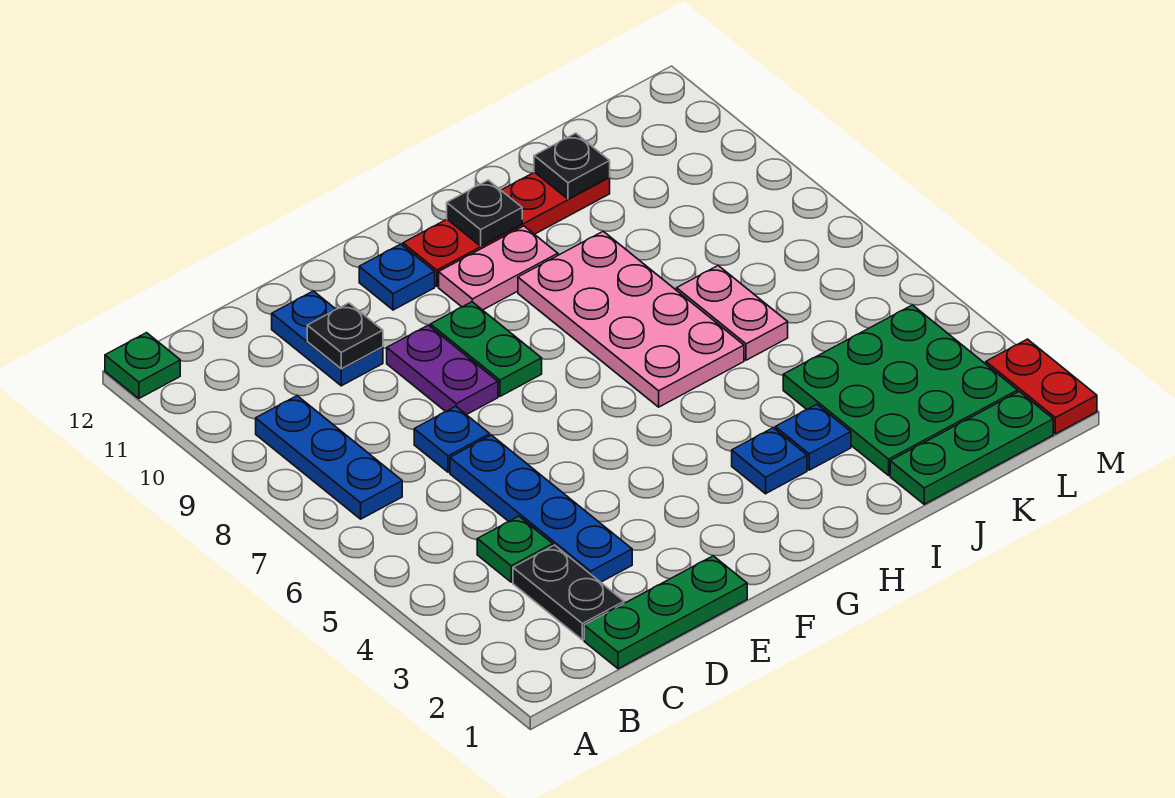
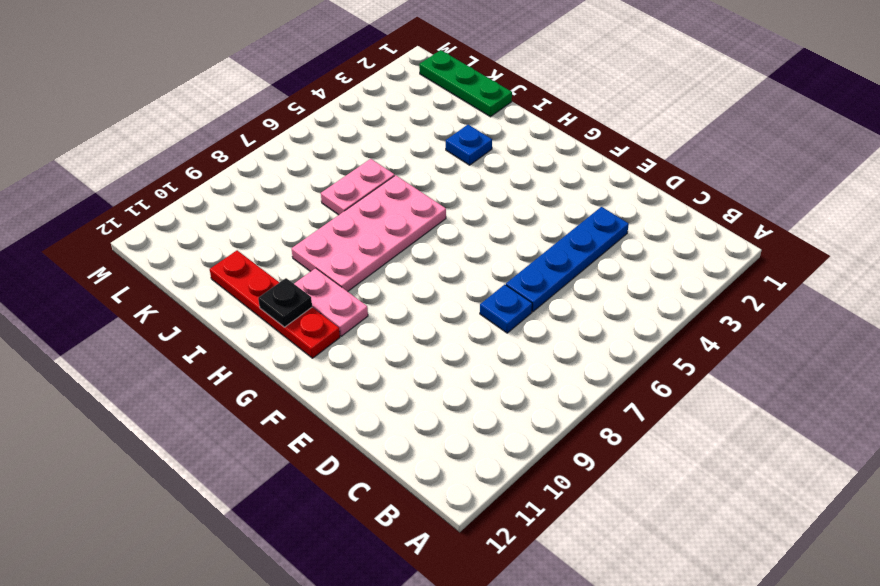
none -> green plate A12 level 1
none -> blue plate B7:B9 level 1
none -> green plate C1:E1 level 1

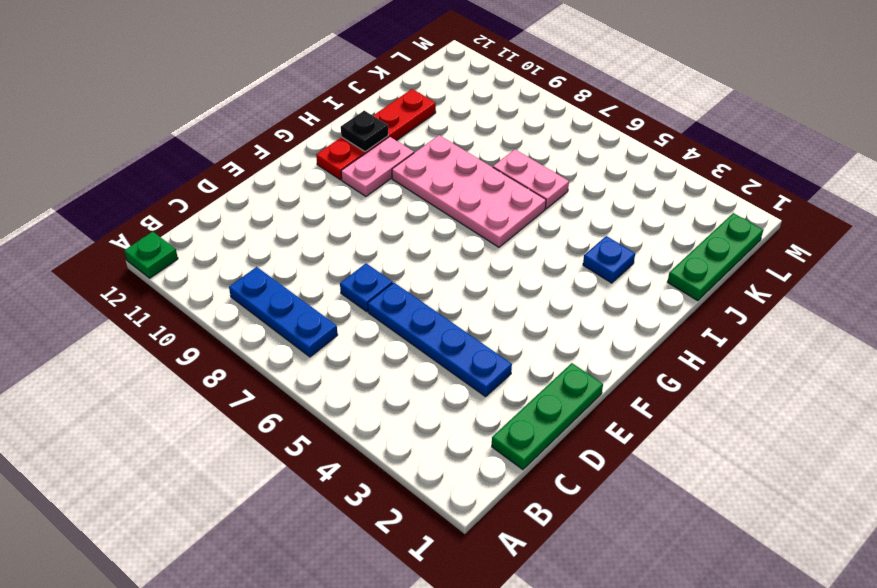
none -> black plate C2:C3 level 1
none -> green plate C4 level 1
none -> blue plate D10:D11 level 1

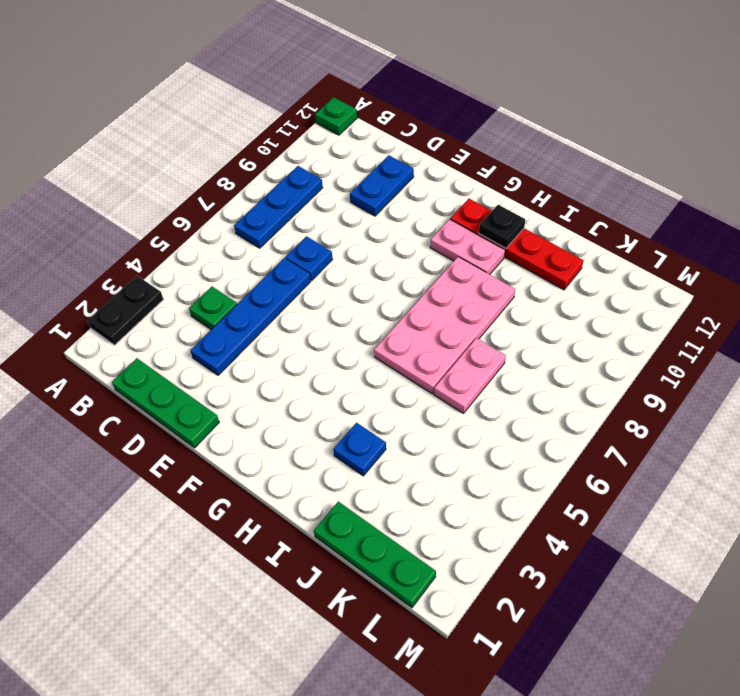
black plate A2:A3 level 1 -> black plate C2:C3 level 1
none -> purple plate E8:E9 level 1
none -> green plate F8:F9 level 1
none -> blue plate F11 level 1

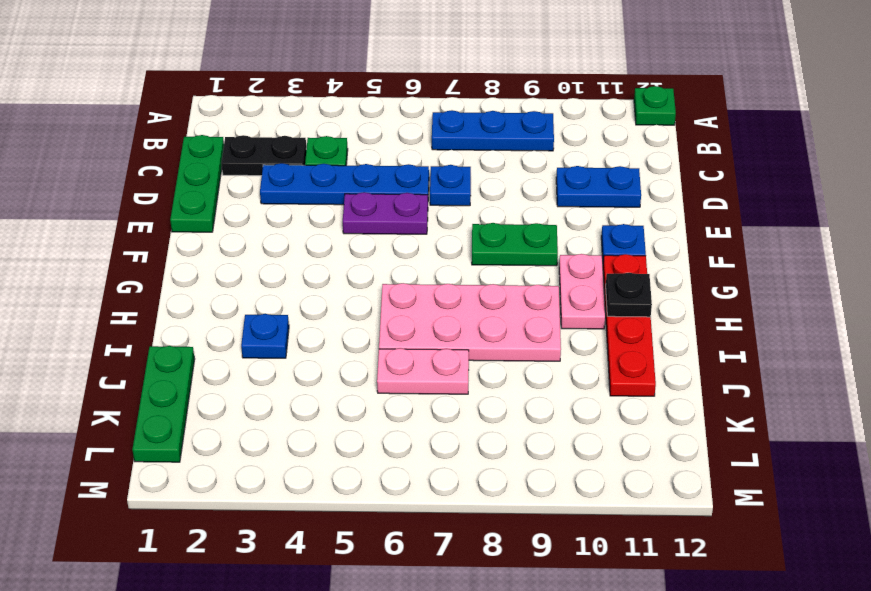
purple plate E5:E6 level 1 -> purple plate E8:E9 level 1
none -> blue plate H3 level 1
none -> green plate J2:L4 level 1
none -> red plate M1:M2 level 1

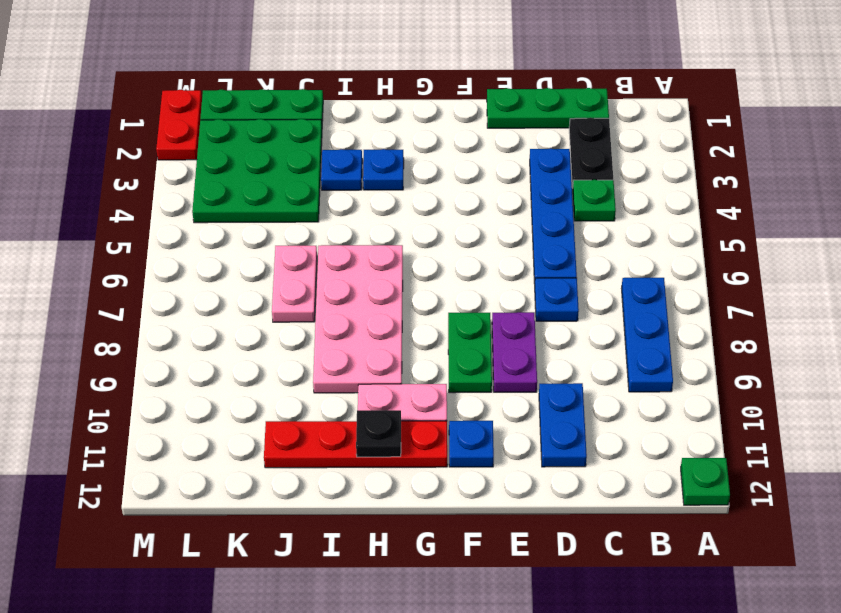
none -> black plate D10 level 2
none -> black plate J11 level 2

